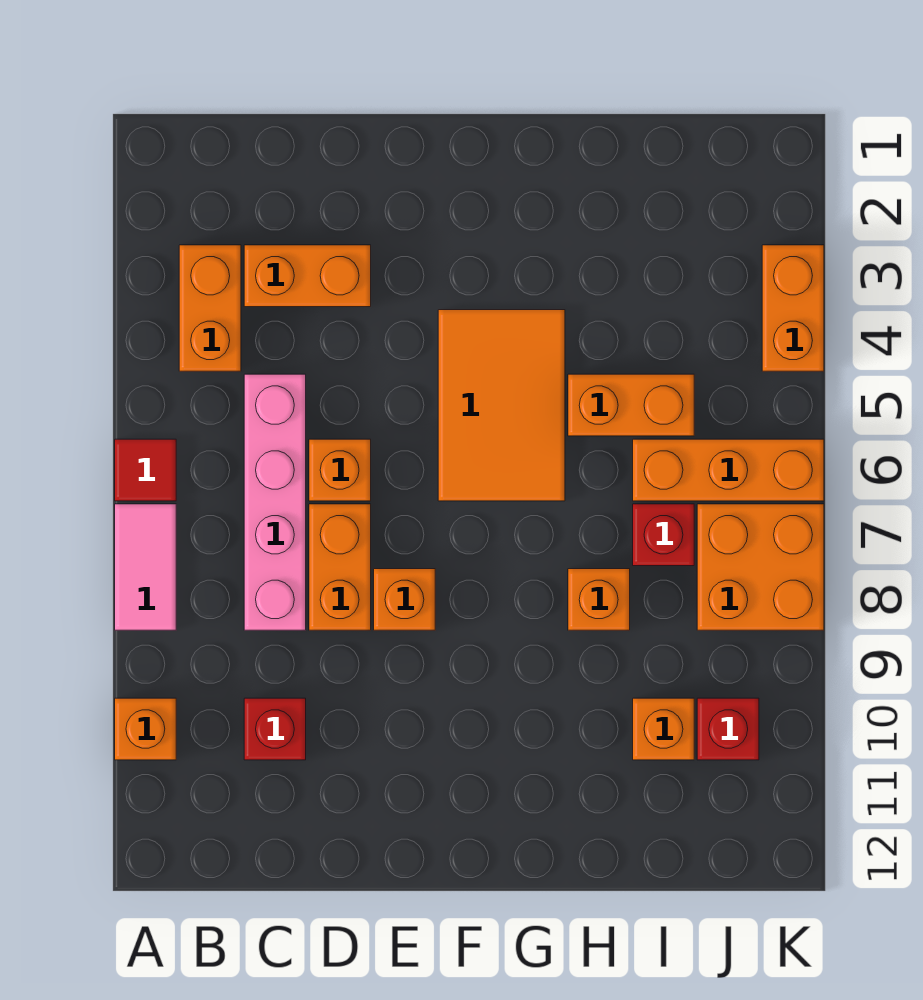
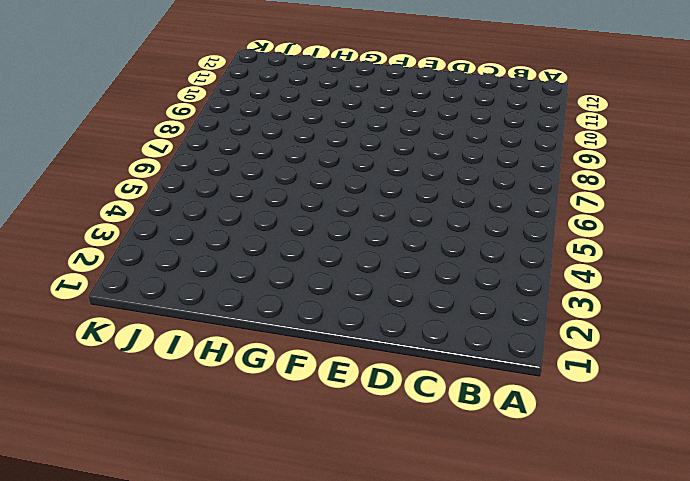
none -> red tile A6 level 1
none -> pink tile A7:A8 level 1
none -> orange brick A10 level 1

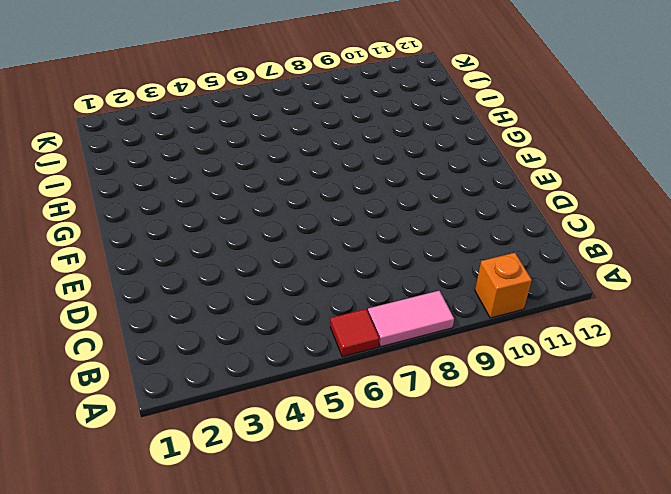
none -> orange brick B3:B4 level 1
none -> orange brick C3:D3 level 1
none -> pink brick C5:C8 level 1

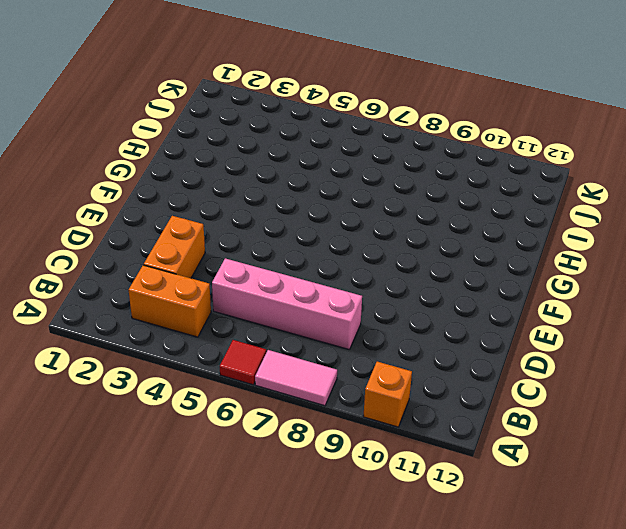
none -> red brick C10 level 1
none -> orange brick D6 level 1
none -> orange brick D7:D8 level 1

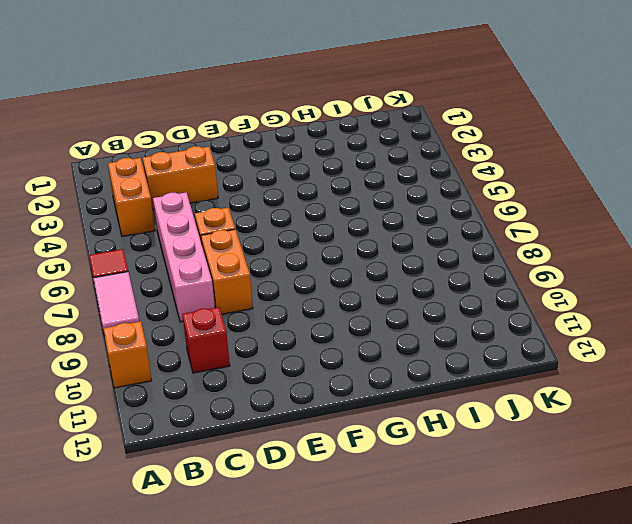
none -> orange brick E8 level 1
none -> orange tile F4:G6 level 1
none -> orange brick H5:I5 level 1

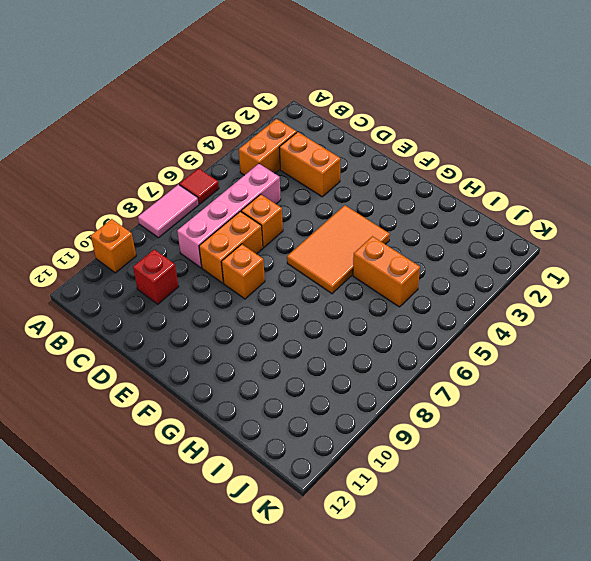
none -> orange brick H8 level 1
none -> orange brick I6:K6 level 1
none -> red brick I7 level 1

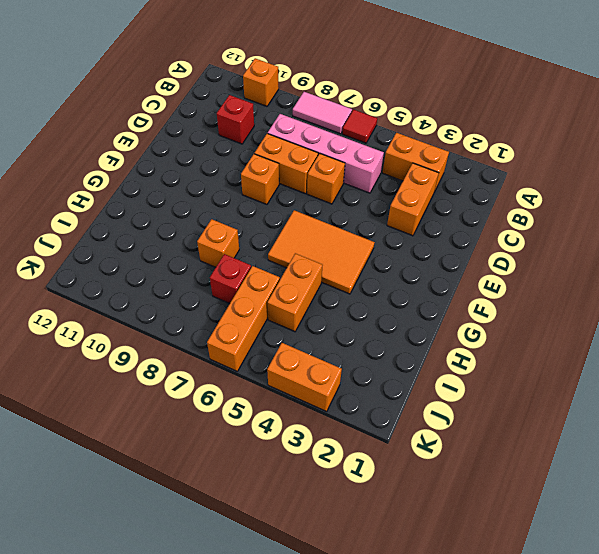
none -> orange brick I10 level 1
none -> orange brick J7:K8 level 1
none -> red brick J10 level 1

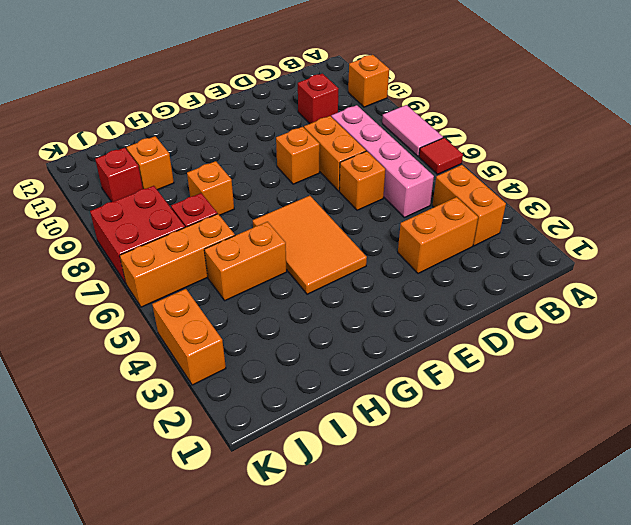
red brick J7:K8 level 1 -> orange brick J7:K8 level 1

